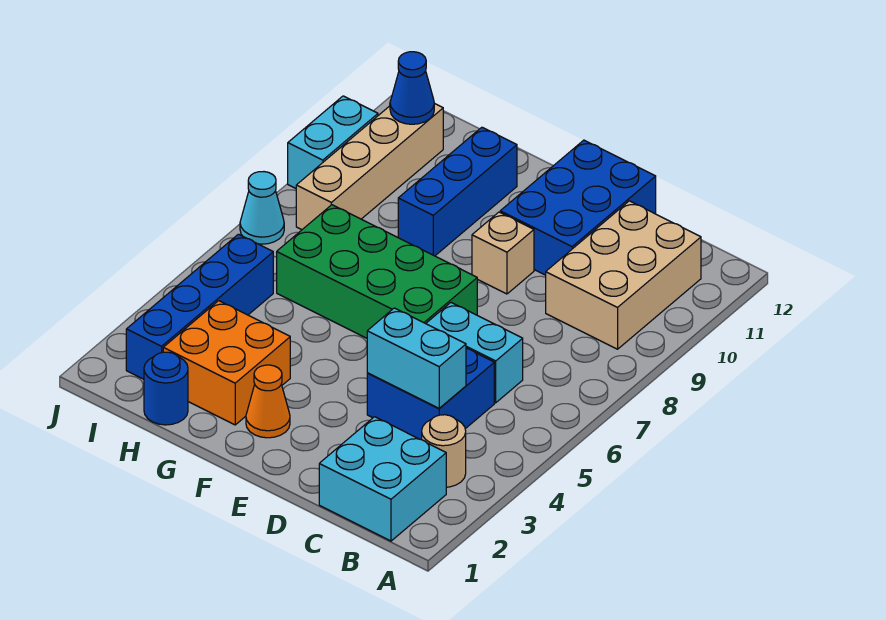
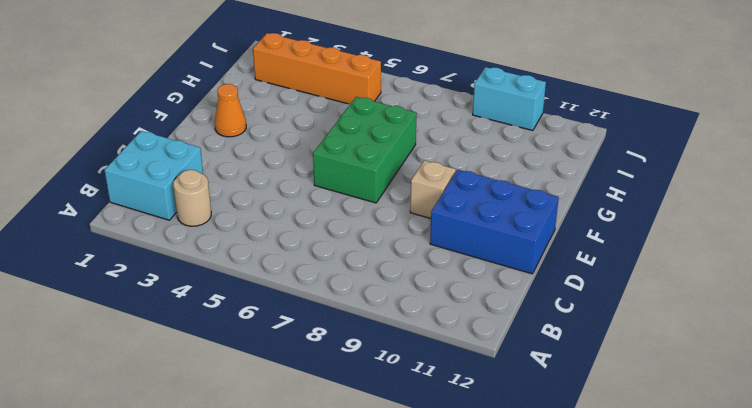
green brick E6:G7 level 1 -> green brick E6:H7 level 1
orange brick I2:I5 level 1 -> blue brick I2:I5 level 1
none -> tan brick B9:C11 level 1
none -> blue brick C4:D5 level 1
none -> cyan brick C6:D6 level 1

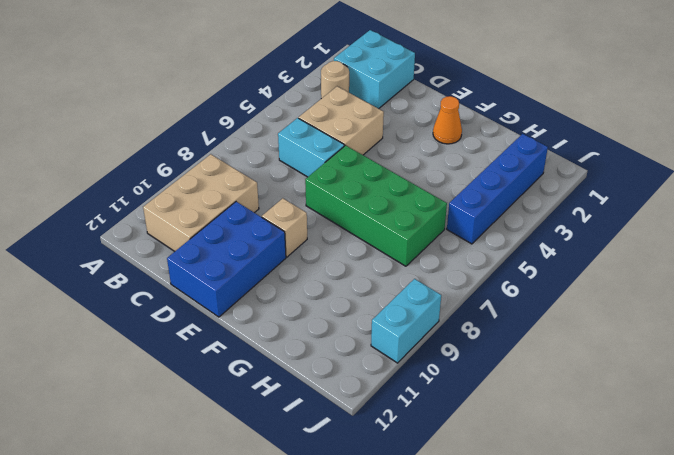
tan brick C4:D5 level 1 -> blue brick C4:D5 level 1
none -> orange brick G2:H3 level 1
none -> blue brick G9:G11 level 1
none -> blue round brick H1 level 1

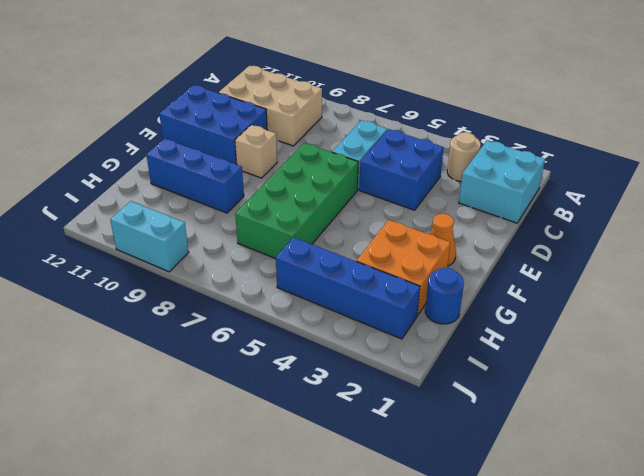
none -> tan brick I8:I11 level 1
none -> cyan cone J7 level 1
none -> cyan brick C4:D4 level 2

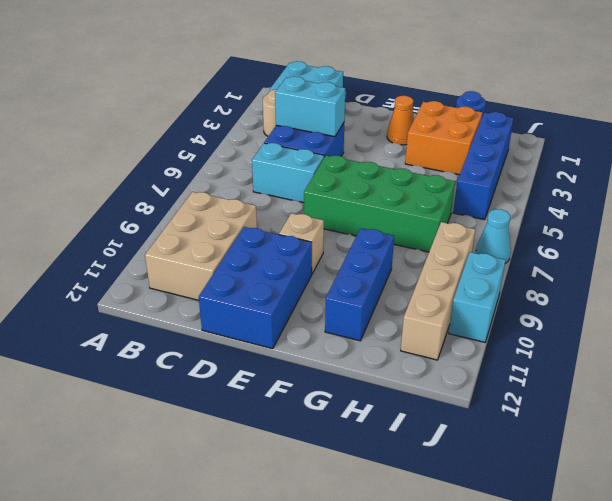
none -> blue cone I11 level 2

